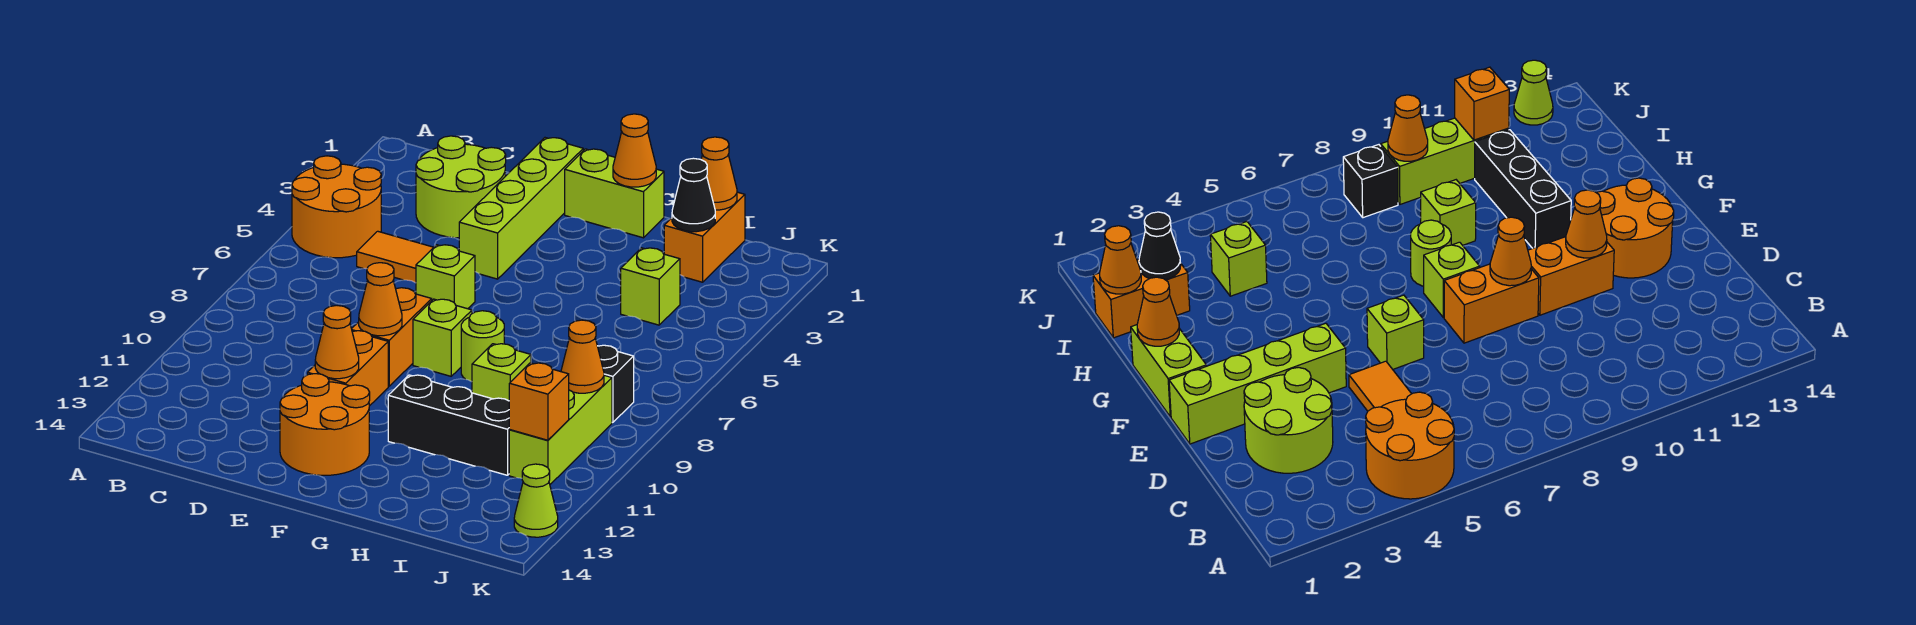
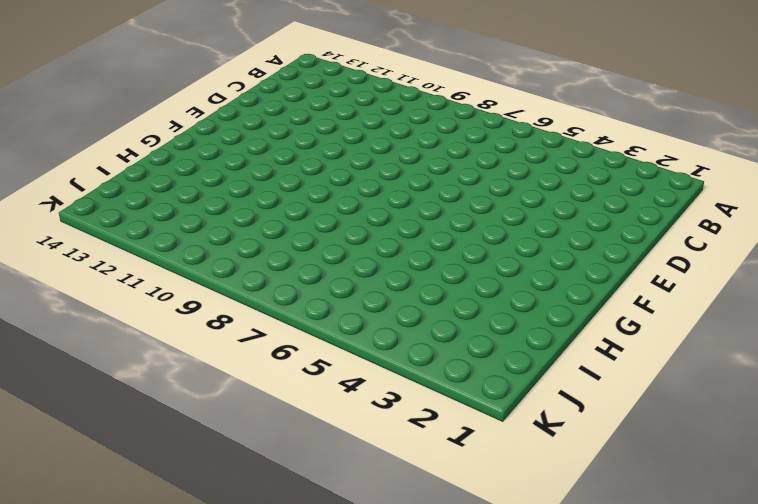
none -> orange round brick A4:B5 level 1
none -> lime round brick C2:D3 level 1
none -> orange tile C5:D5 level 1

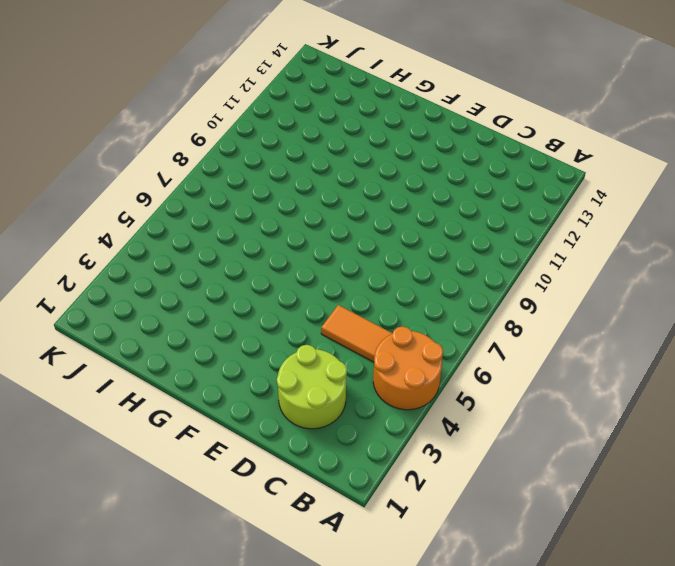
none -> lime brick E1:E4 level 1
none -> lime brick E6 level 1
none -> orange brick E8:E9 level 1

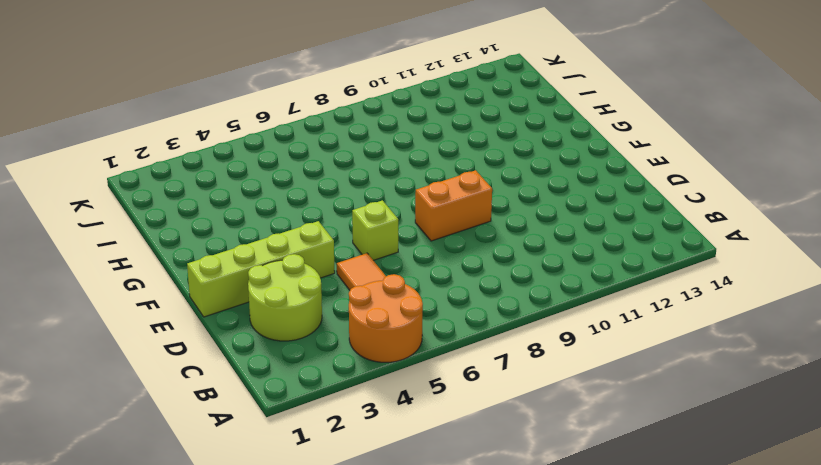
none -> orange brick E10:E11 level 1
none -> orange round brick E12:F13 level 1
none -> lime brick F1:G1 level 1

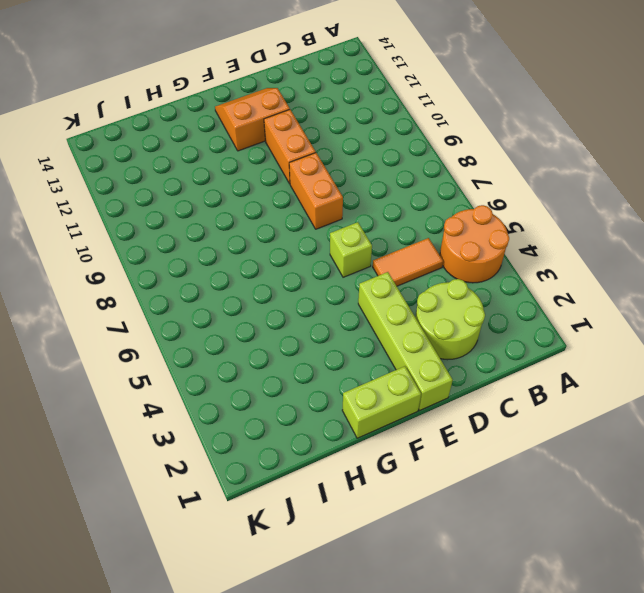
orange slope E12:F13 level 1 top 12 -> orange round brick E12:F13 level 1
none -> lime brick F8 level 1
none -> lime round brick G8 level 1
none -> black brick G11:I11 level 1

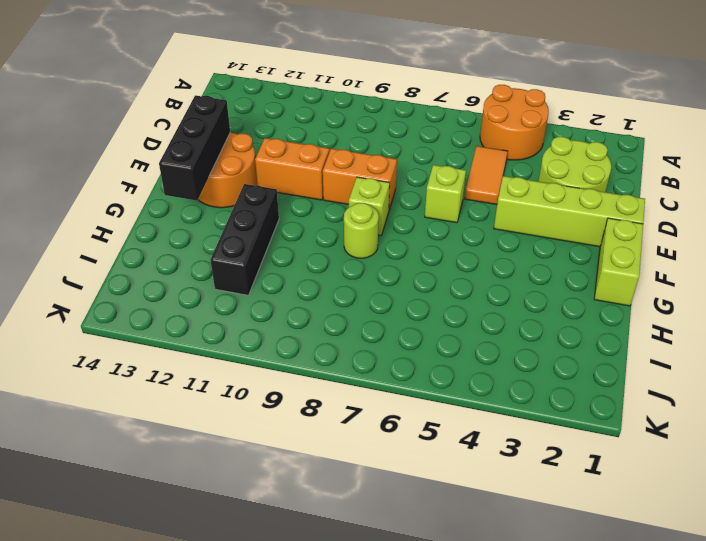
black brick E13:G13 level 2 -> none
none -> lime brick H9 level 1
none -> orange brick I1:I2 level 1
none -> lime brick I4 level 1

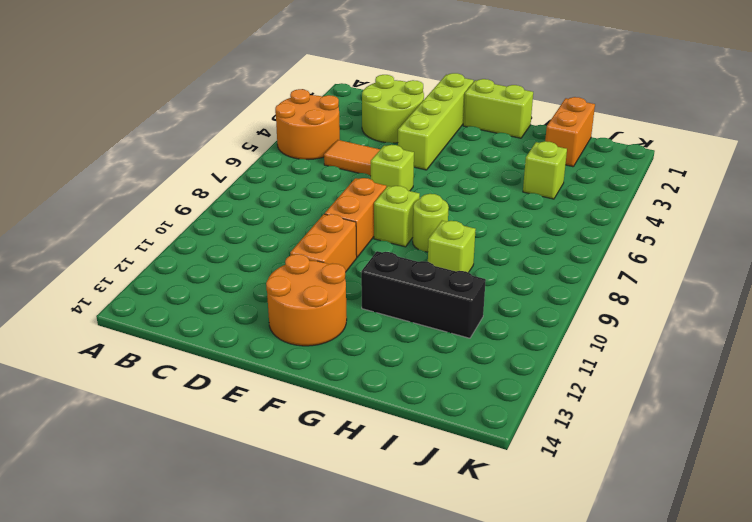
none -> black brick J8 level 1
none -> lime brick J9:J11 level 1
none -> lime cone K13 level 1

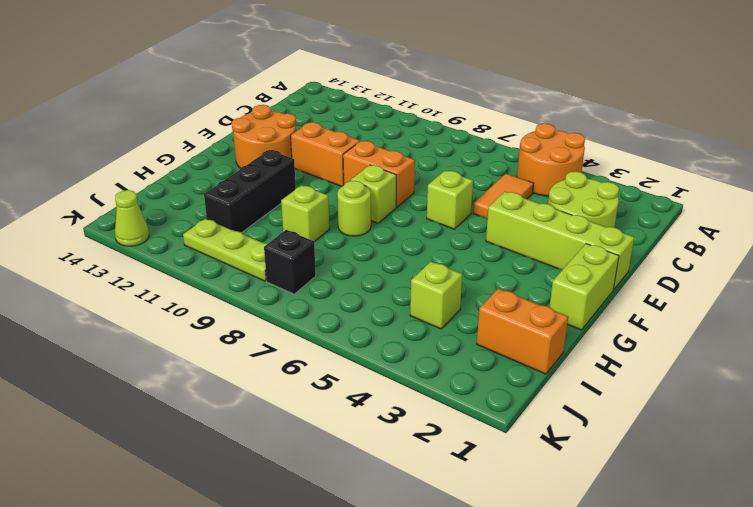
lime plate J9:J11 level 1 -> lime brick J9:J11 level 1
none -> orange cone E9 level 2
none -> orange cone E11 level 2
none -> orange cone G1 level 2

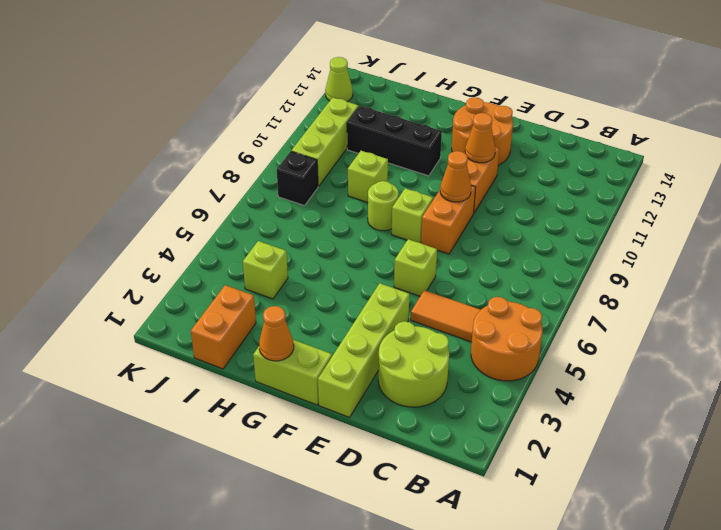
none -> orange cone I1 level 2
none -> black cone I2 level 2
none -> orange cone J9 level 2

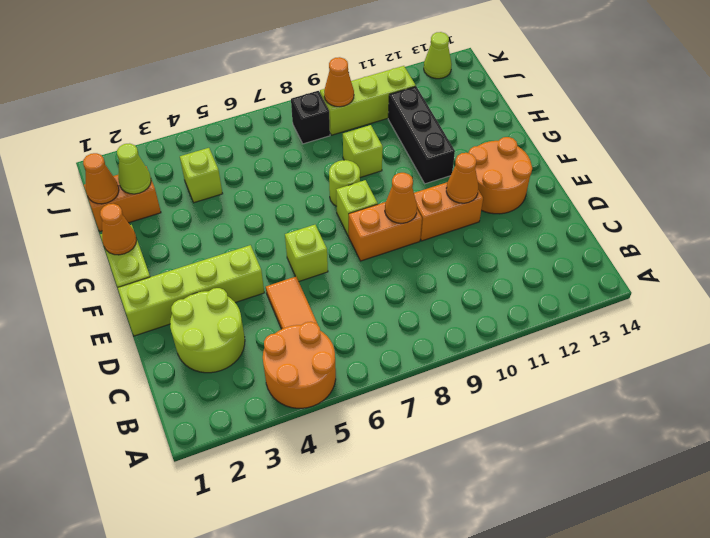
lime cone I2 level 2 -> black cone I2 level 2
none -> orange brick J11 level 2

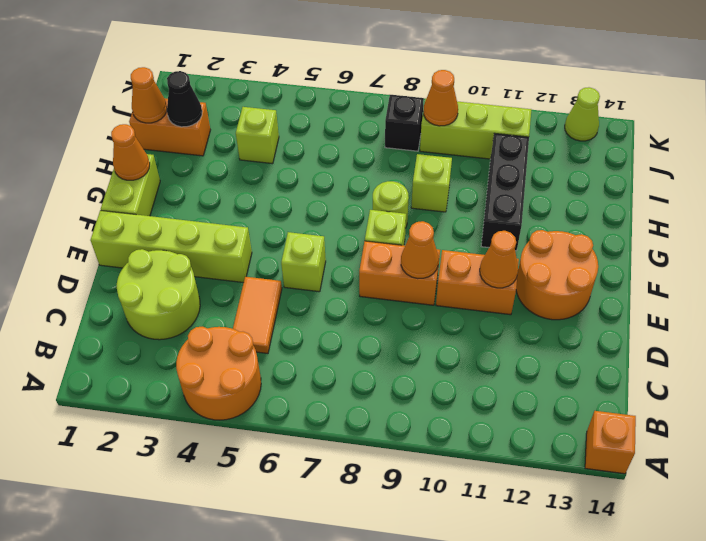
orange brick A14 level 1 -> orange brick J11 level 2

